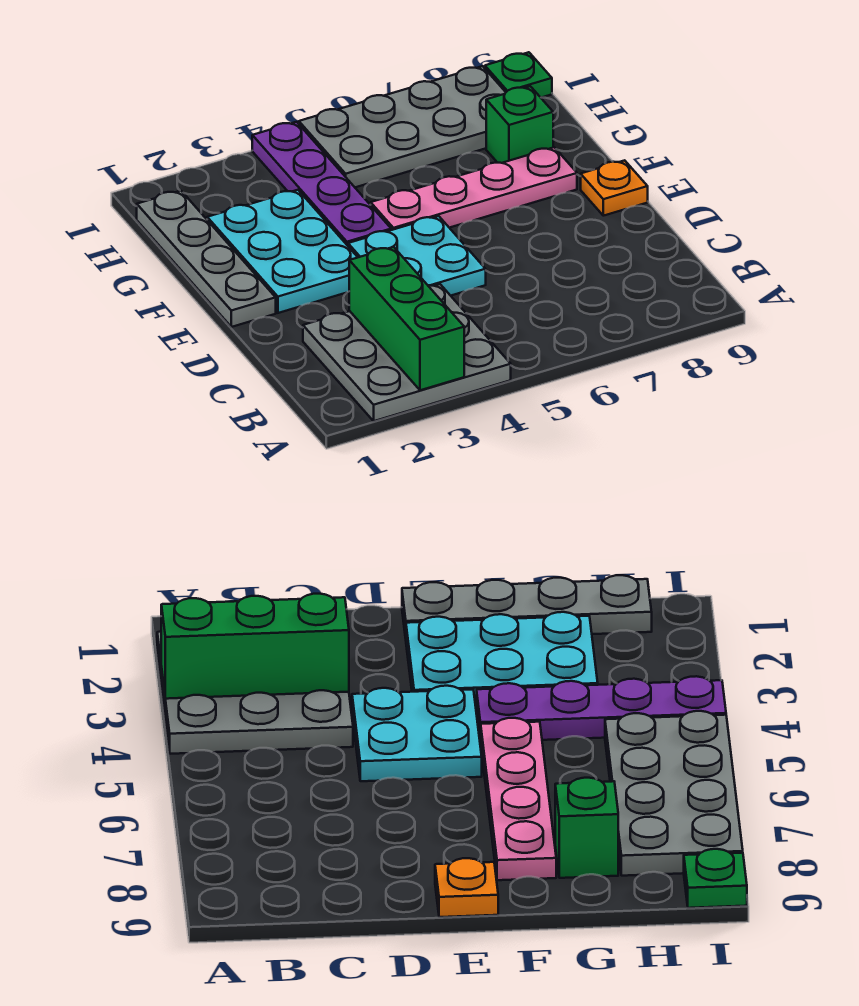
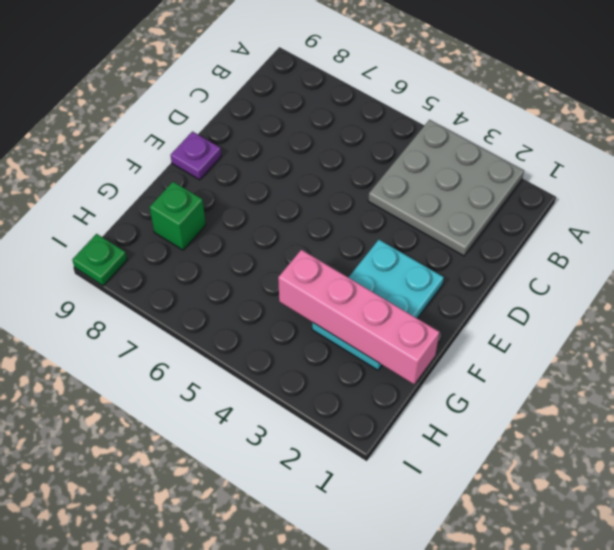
purple plate E9 level 1 -> orange plate E9 level 1
pink brick G1:G4 level 2 -> none
none -> cyan plate D4:E5 level 1
none -> grey plate E1:H1 level 1

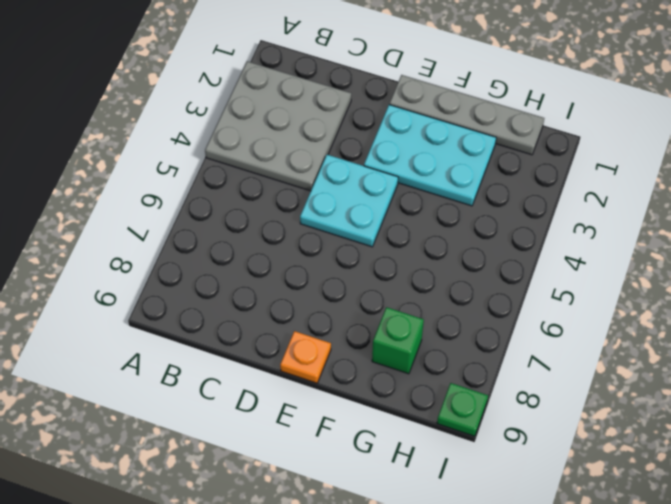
none -> purple plate F4:I4 level 1
none -> pink plate F5:F8 level 1

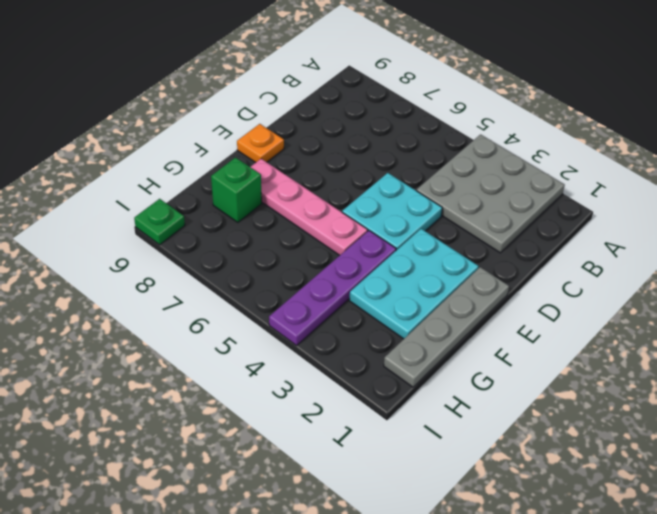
none -> grey plate H5:I8 level 1
none -> green brick A3:C3 level 2

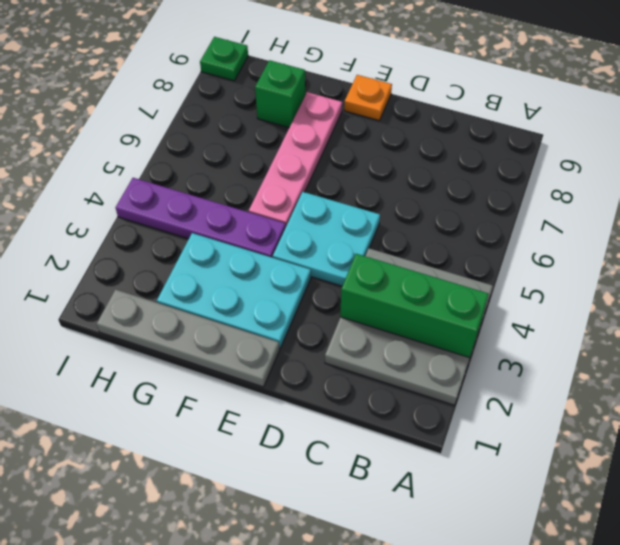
none -> grey plate H5:I8 level 1

